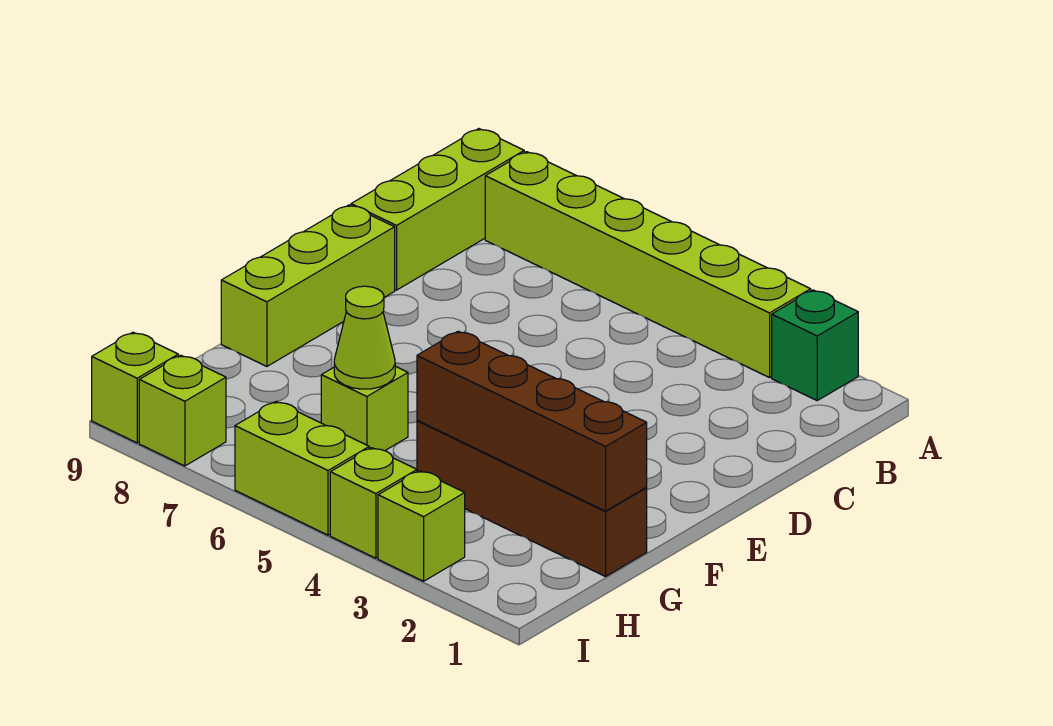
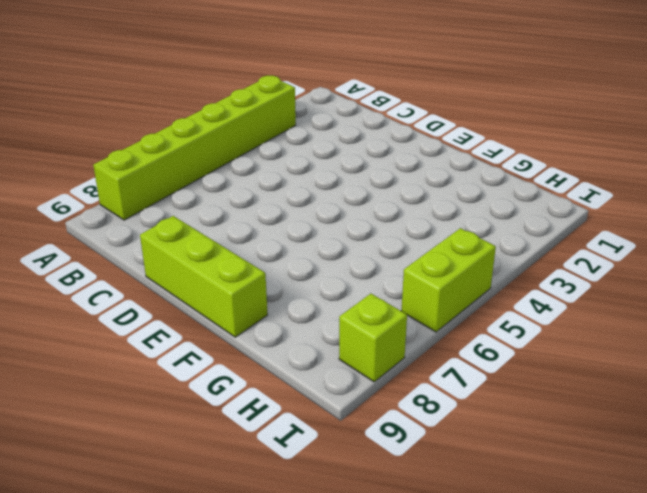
none -> green brick A2 level 1
none -> lime brick A9:C9 level 1
none -> brown brick G1:G4 level 1

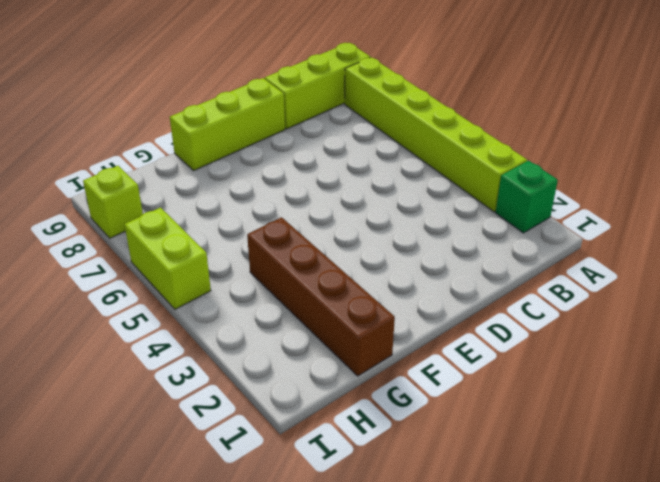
none -> lime brick G6 level 1
none -> lime brick I3 level 1
none -> lime brick I4 level 1

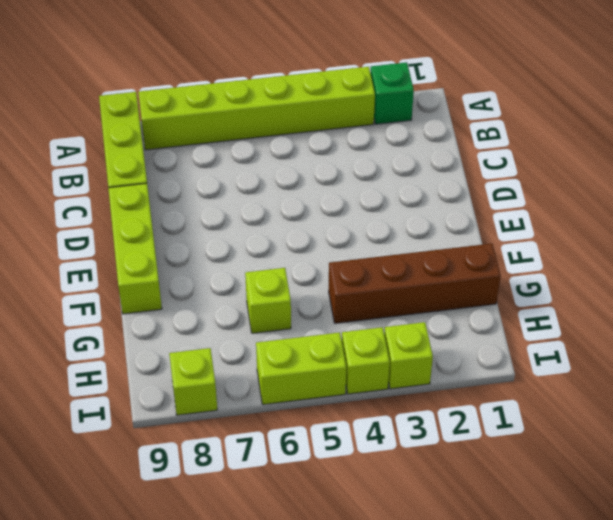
none -> lime brick I9 level 1
none -> brown brick G1:G4 level 2
none -> lime cone G6 level 2

